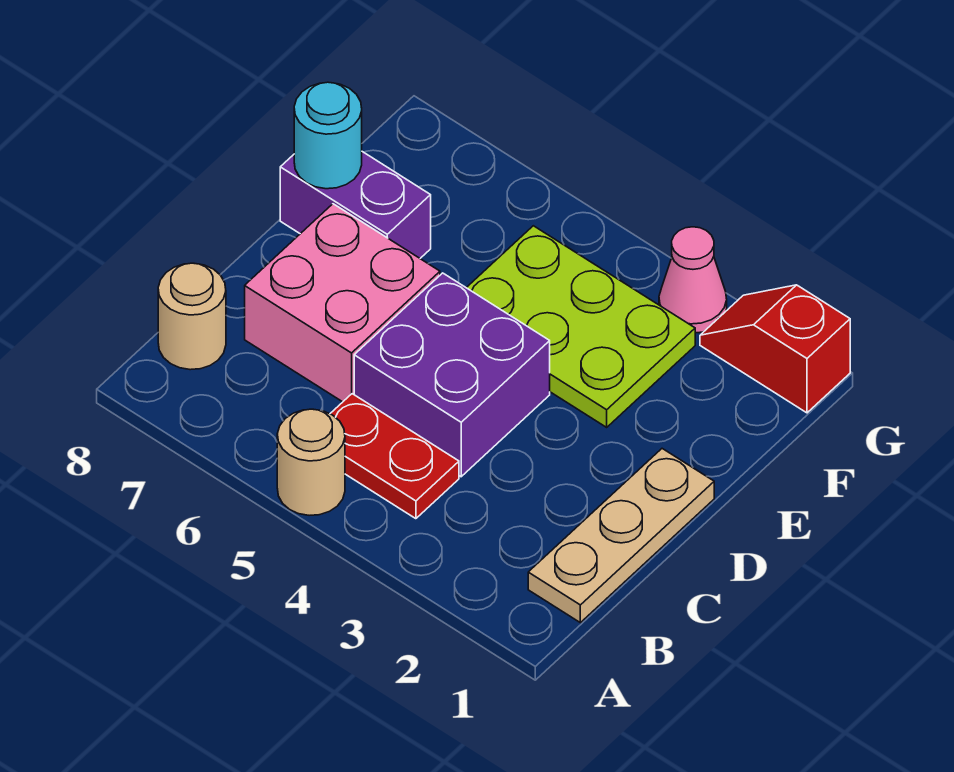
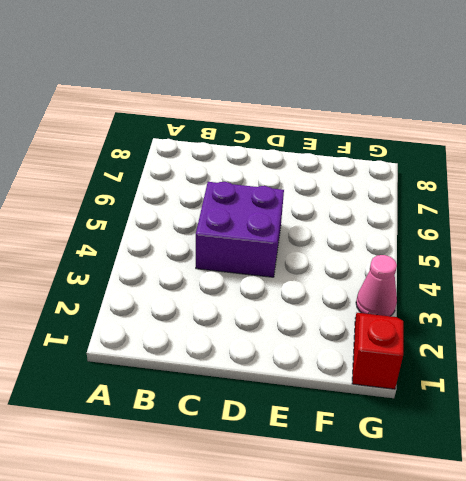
none -> tan round brick A5 level 1
none -> tan plate B1:D1 level 1

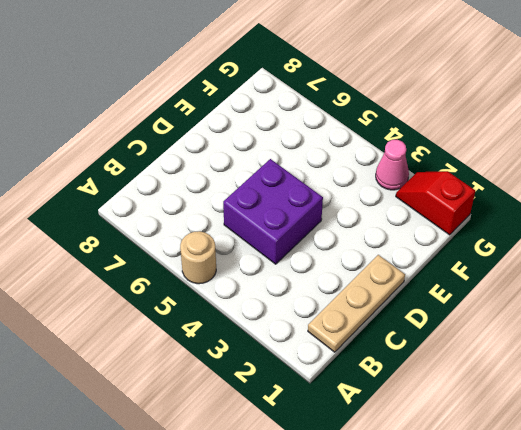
none -> red plate B4:B5 level 1
none -> tan round brick B8 level 1

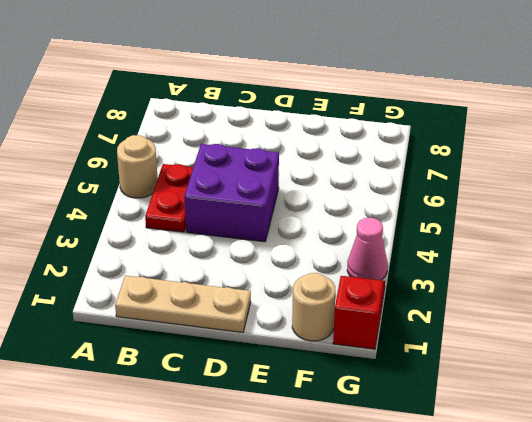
tan round brick F1 level 1 -> tan round brick B8 level 1
none -> pink brick C6:D7 level 1
none -> lime plate E3:F5 level 1

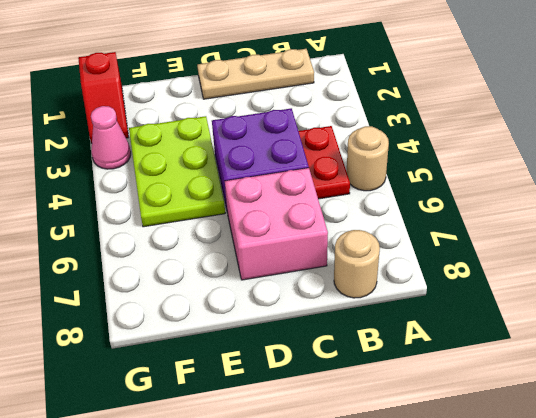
none -> purple brick E7:E8 level 1
none -> cyan round brick E8 level 2

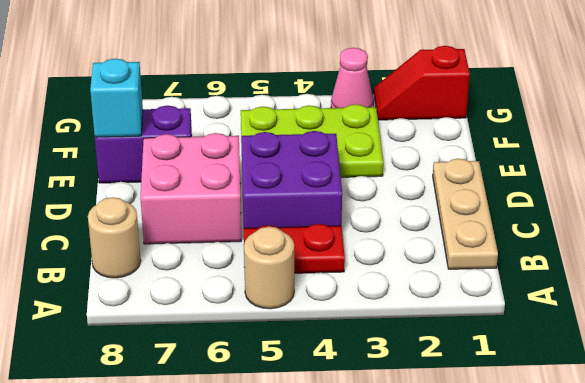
cyan brick E8 level 2 -> cyan round brick E8 level 2

